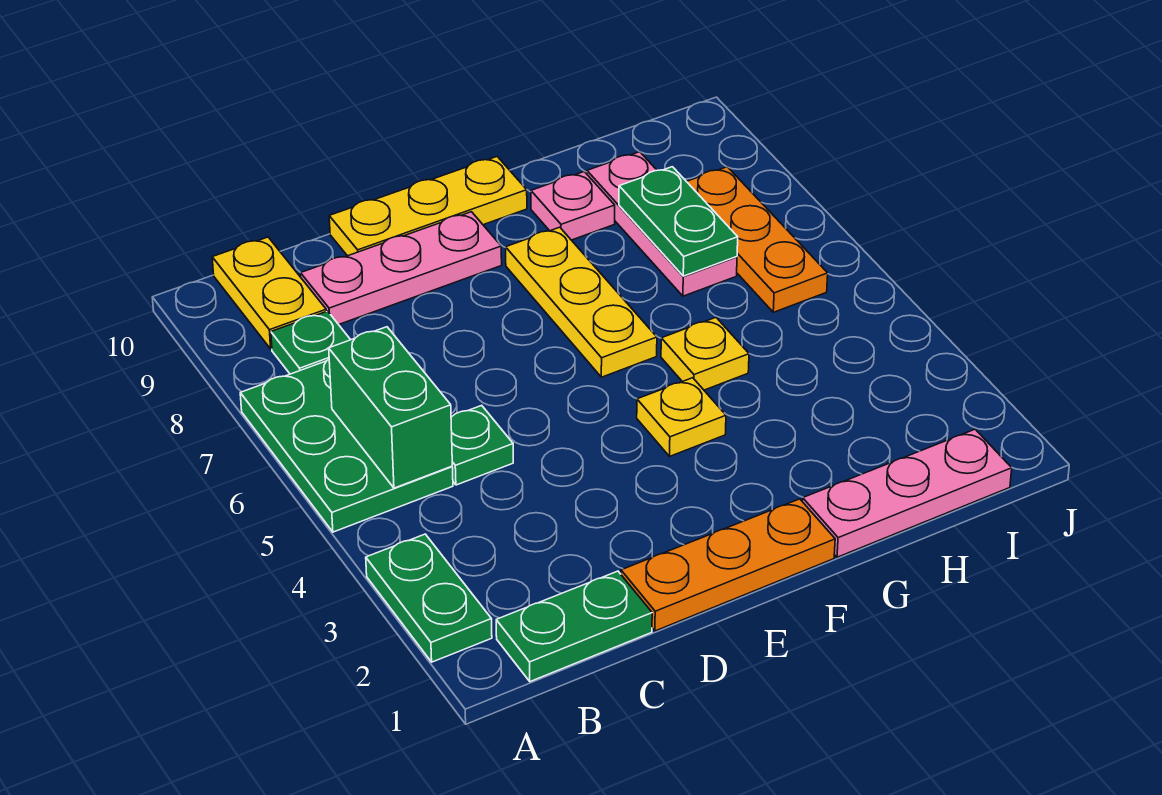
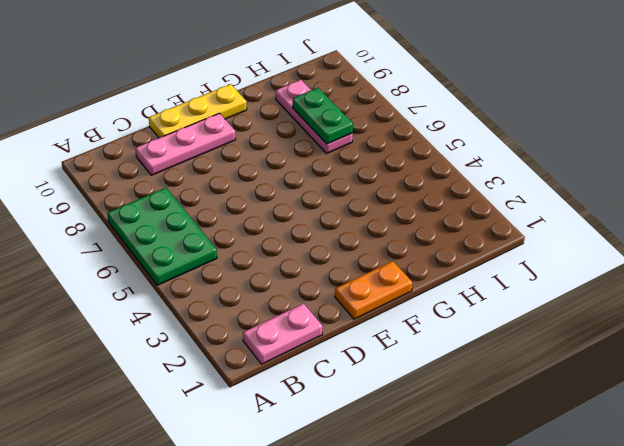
pink plate B1:C1 level 1 -> green plate B1:C1 level 1
orange plate E1:F1 level 1 -> orange plate D1:F1 level 1
none -> green plate A2:A3 level 1
none -> green plate B8 level 1
none -> yellow plate B9:B10 level 1

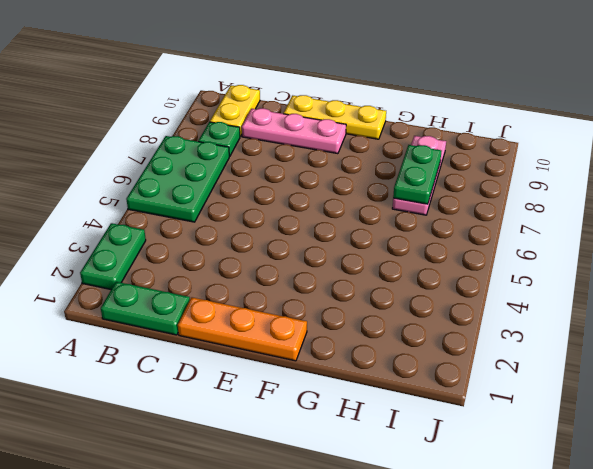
none -> green plate C5 level 1
none -> yellow plate F4 level 1
none -> yellow plate F6:F8 level 1

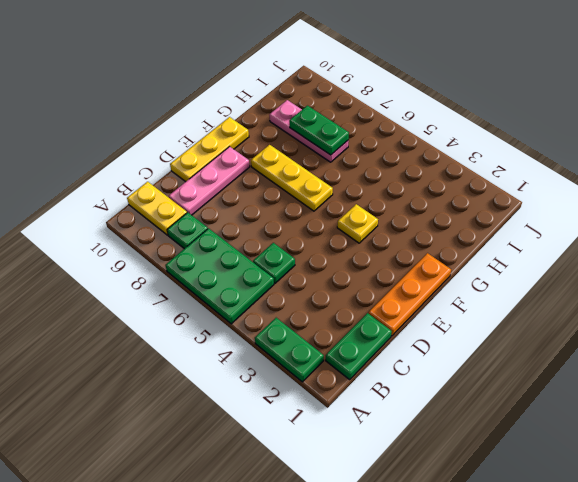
none -> pink plate G1:I1 level 1
none -> yellow plate G5 level 1
none -> pink plate G9 level 1

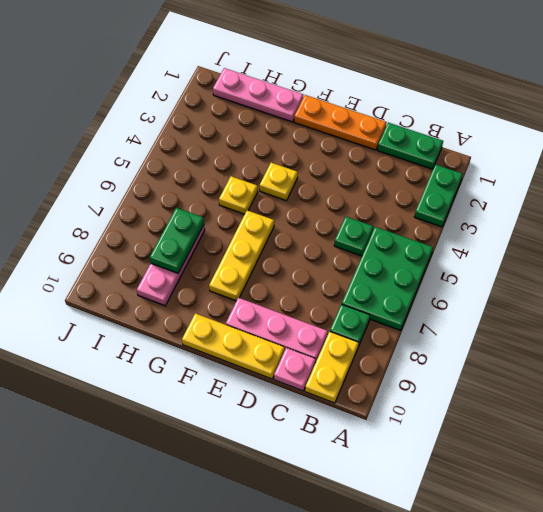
pink plate C10 level 1 -> pink plate G9 level 1
none -> orange plate I6:I8 level 1
none -> green brick B5:B6 level 2

